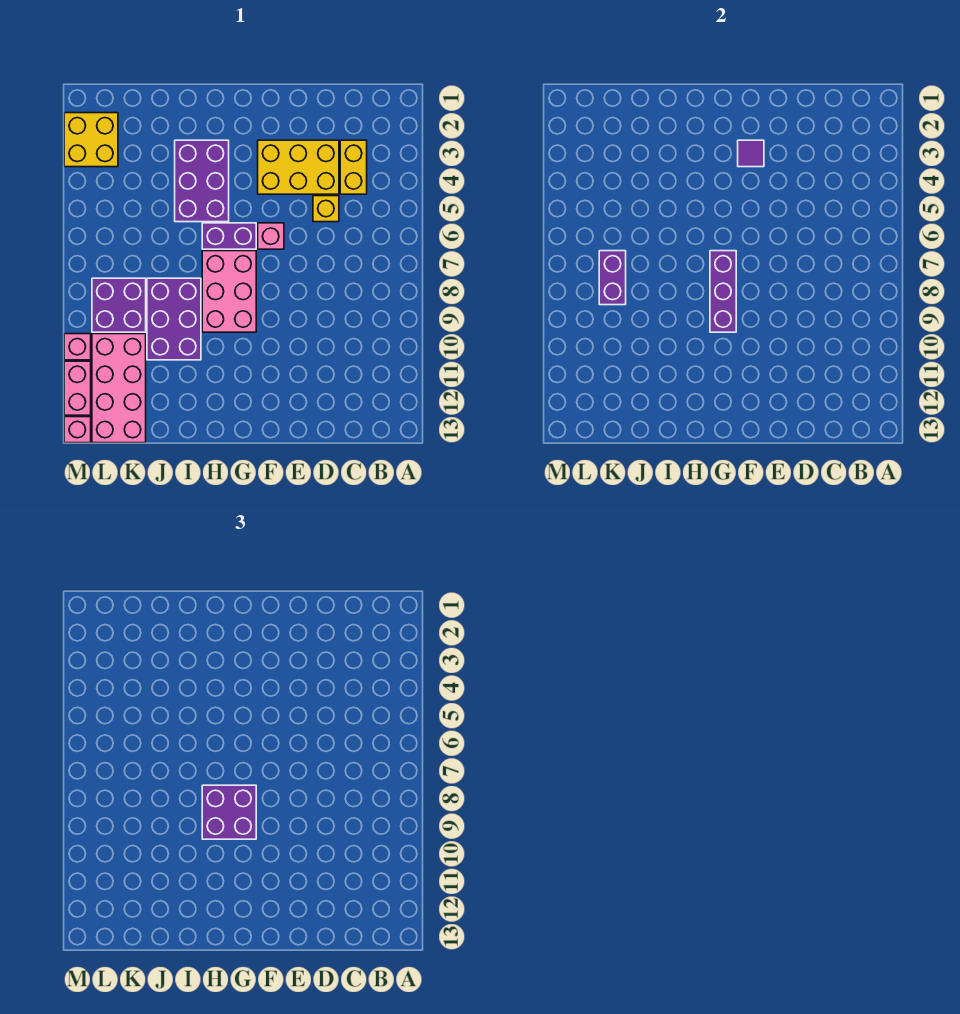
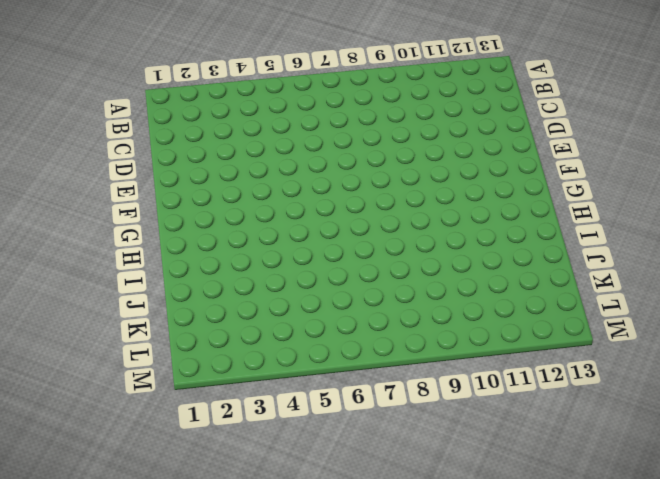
none -> yellow brick C3:C4 level 1
none -> yellow brick D3:F4 level 1
none -> yellow brick D5 level 1

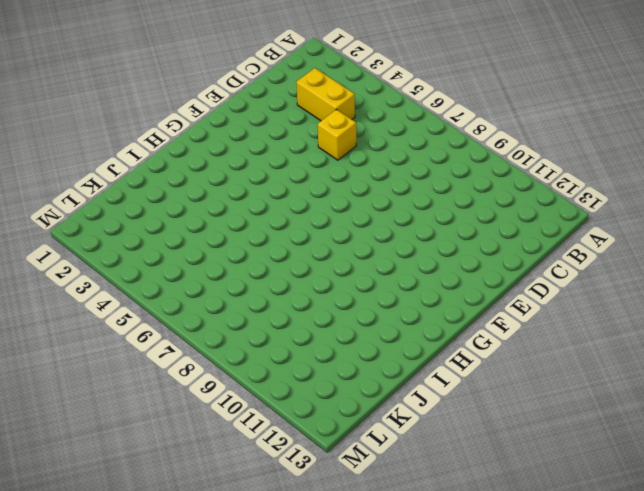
none -> yellow brick D3:F4 level 1
none -> pink brick F6 level 1
none -> purple brick G6:H6 level 1

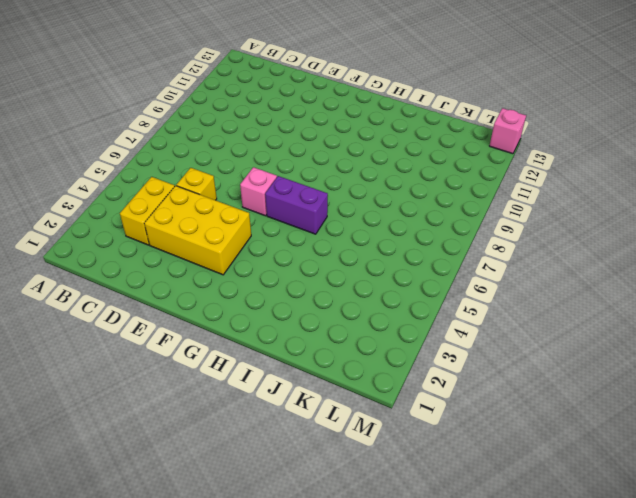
none -> pink brick G7:H9 level 1
none -> purple brick H3:I5 level 1
none -> purple brick I8:J10 level 1

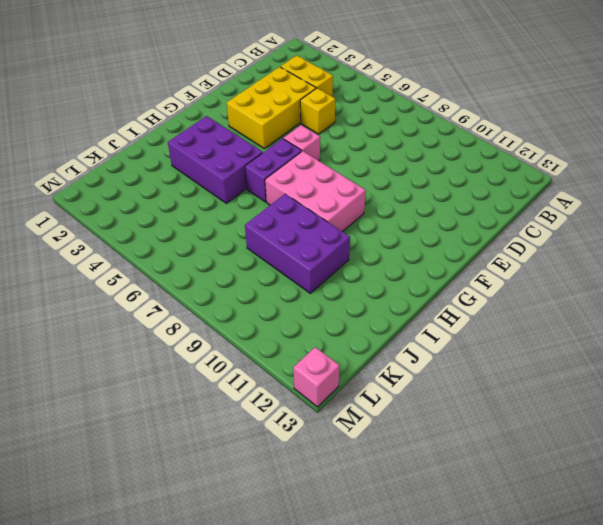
none -> purple brick K8:L9 level 1
none -> pink brick K10:L13 level 1
none -> yellow brick L2:M3 level 1

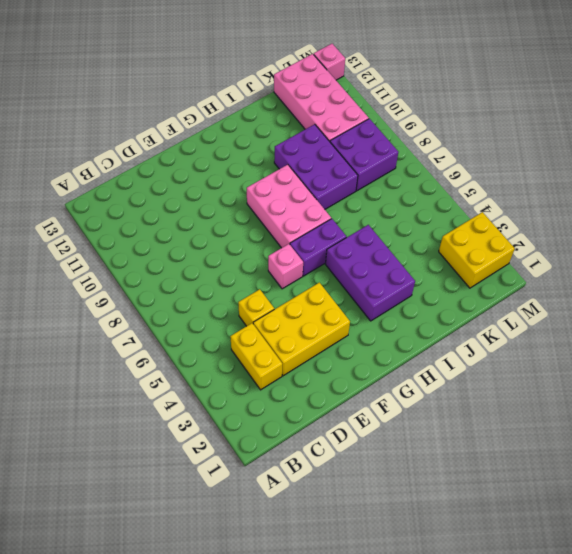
none -> pink brick M10 level 1
none -> pink brick M11:M12 level 1
none -> purple tile F3 level 2

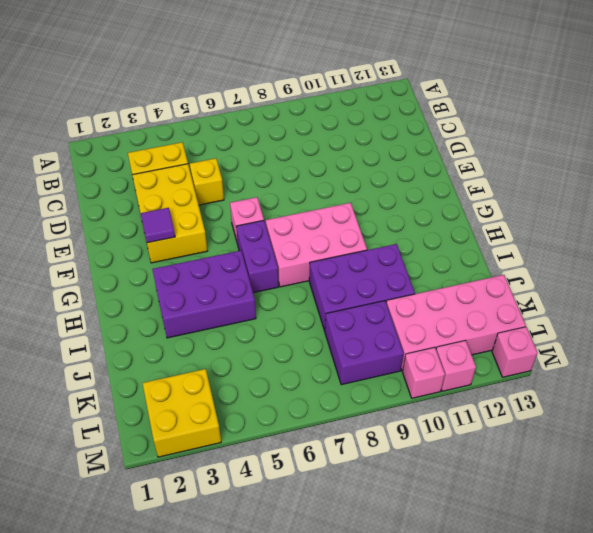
pink brick M11 level 1 -> pink brick M11:M12 level 1
none -> purple brick G7:G9 level 2
none -> purple brick K7:K8 level 2
none -> purple brick G8:H9 level 3

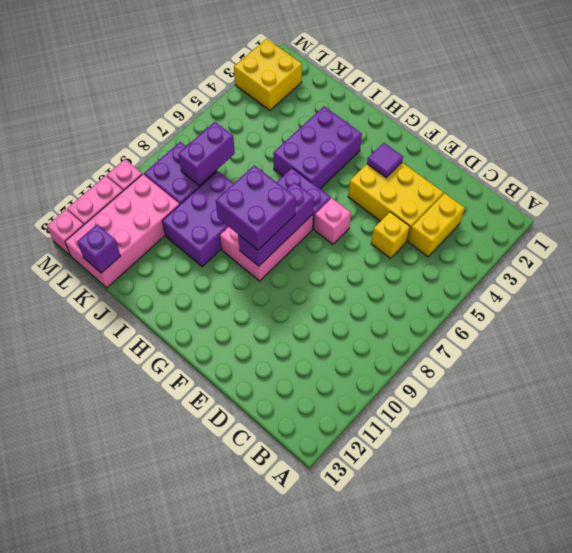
purple brick K13 level 2 -> none

